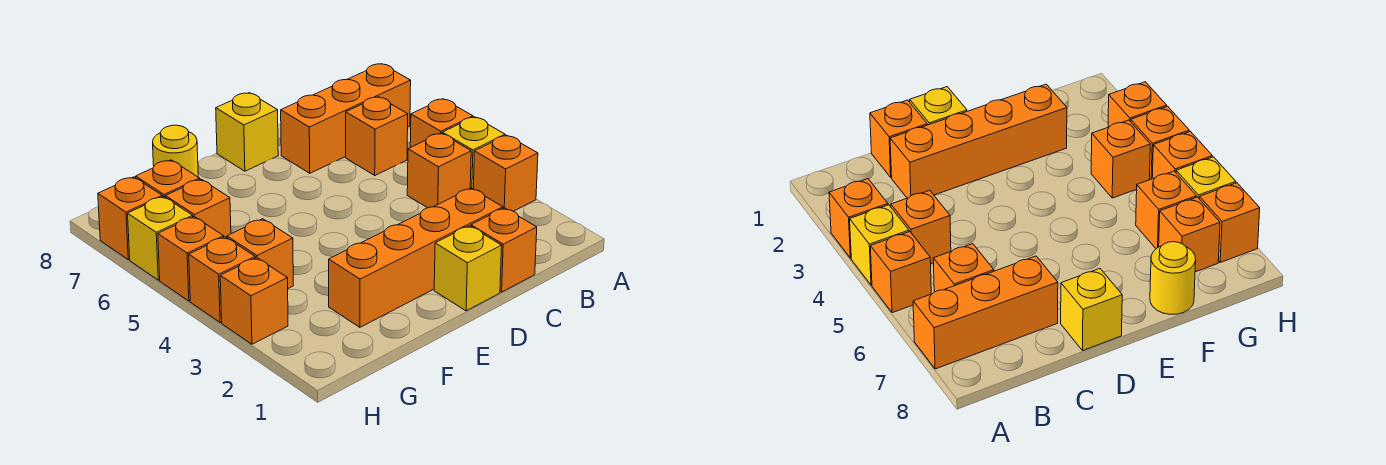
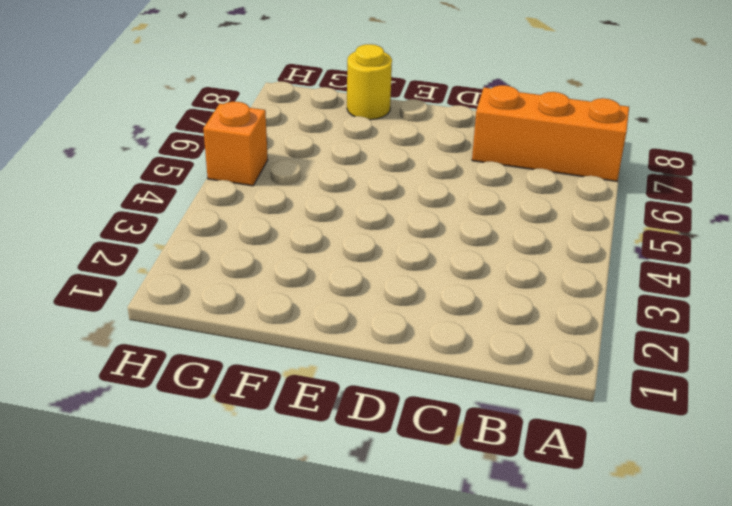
none -> orange brick A3 level 1
none -> yellow brick A4 level 1
none -> orange brick A5 level 1

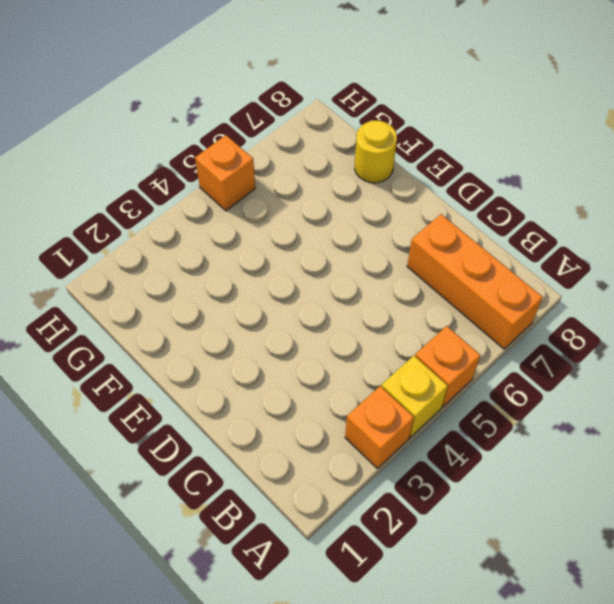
none -> orange brick B4 level 1
none -> orange brick B6 level 1
none -> orange brick C1 level 1

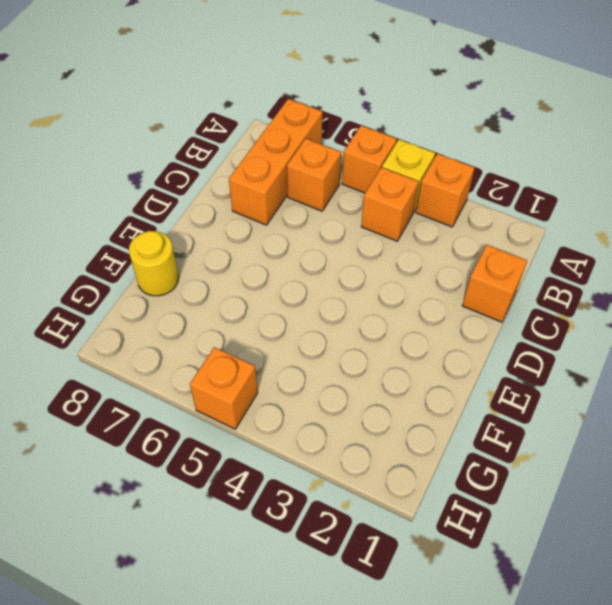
none -> orange brick C2:F2 level 1
none -> yellow brick D1 level 1
none -> yellow brick D8 level 1

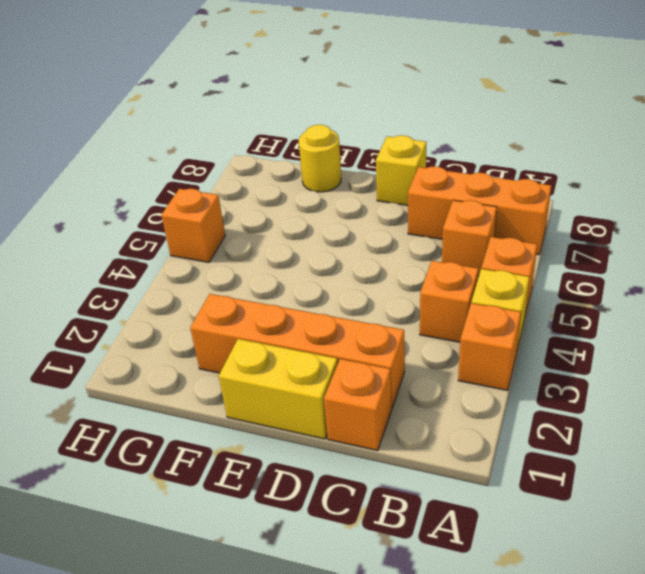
yellow brick D1:E1 level 1 -> yellow brick D1 level 1
none -> orange brick G4 level 1
none -> orange brick G6 level 1
none -> orange brick G7 level 1

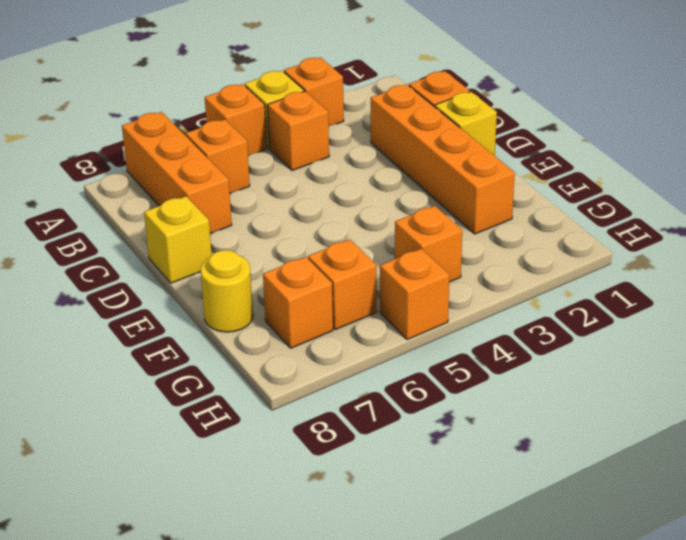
none -> orange brick H3 level 1
none -> orange brick H4 level 1
none -> yellow brick H6 level 1

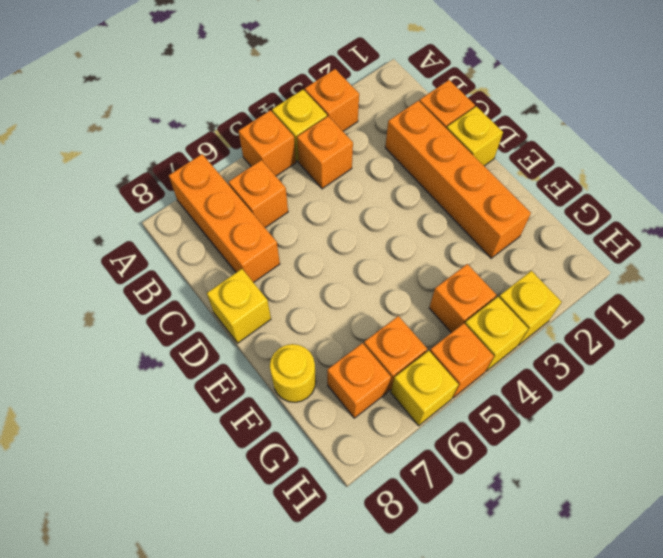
yellow brick H3 level 1 -> orange brick H3 level 1
yellow brick H4 level 1 -> orange brick H4 level 1
none -> orange brick H7 level 1

